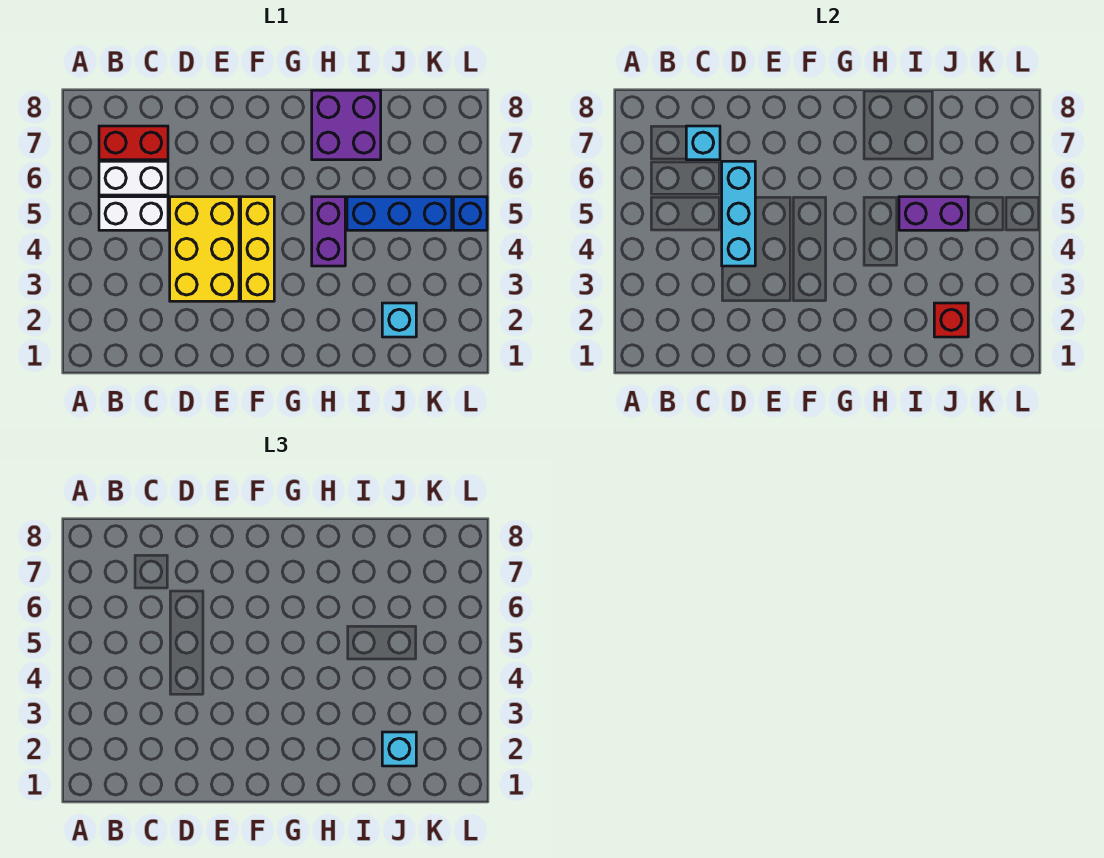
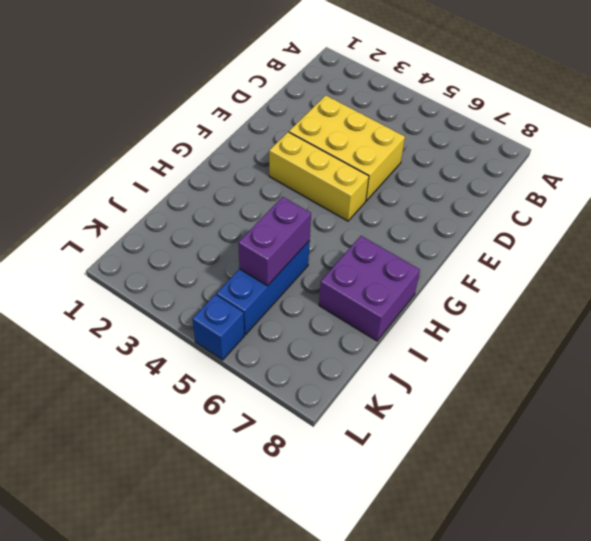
none -> white brick B5:C5 level 1
none -> white brick B6:C6 level 1
none -> red brick B7:C7 level 1

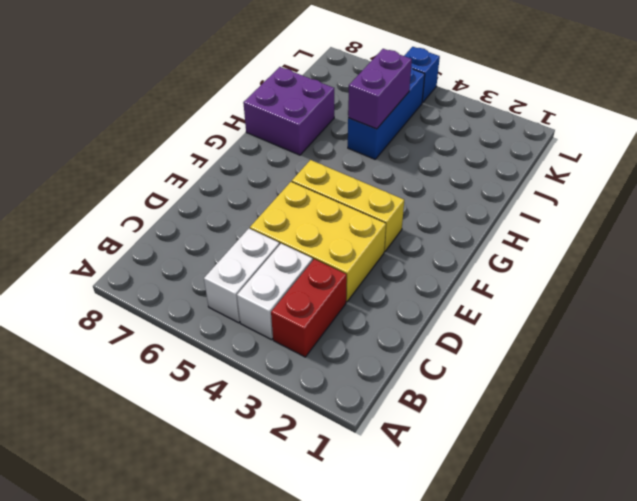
red brick B3:C3 level 1 -> red brick B7:C7 level 1
white brick B4:C4 level 1 -> white brick B6:C6 level 1
none -> purple brick H4:H5 level 1
none -> cyan brick J2 level 1
none -> cyan brick C7 level 2

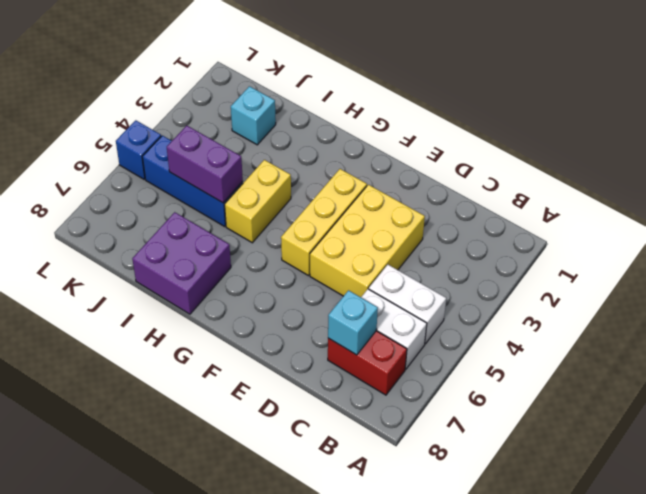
yellow brick H4:H5 level 1 -> purple brick H4:H5 level 1
none -> cyan brick D4:D6 level 2
none -> red brick J2 level 2
none -> cyan brick J2 level 3

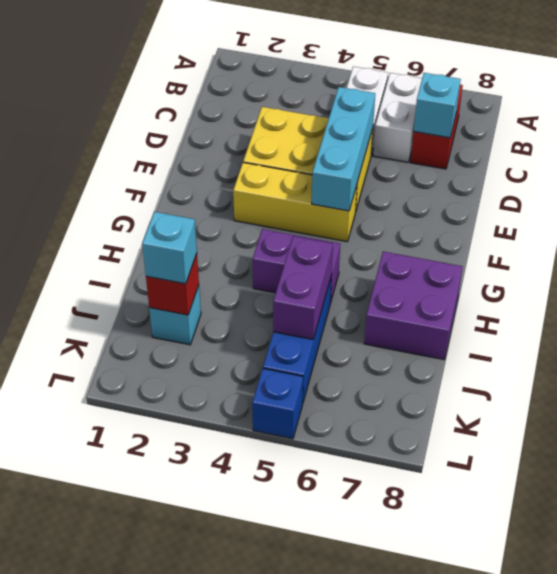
cyan brick D5:F5 level 2 -> cyan brick D4:D6 level 2

